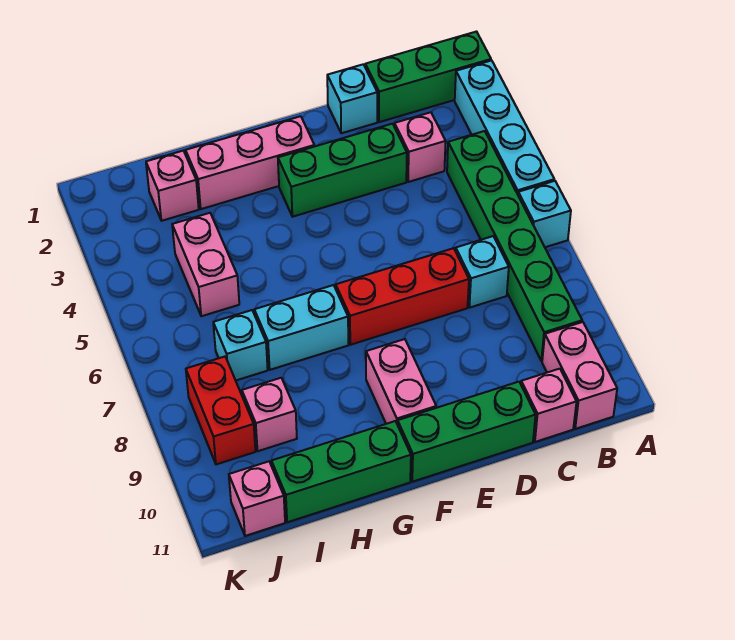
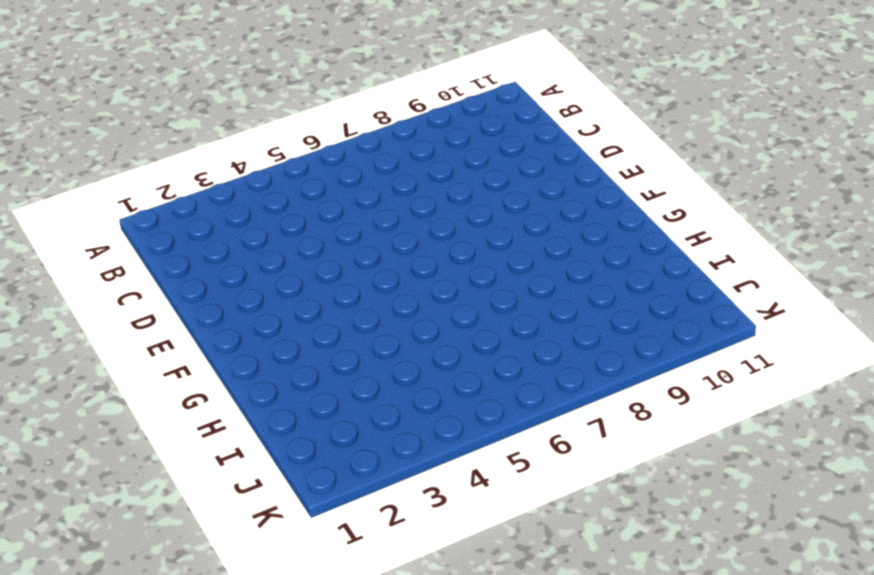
none -> green brick A1:C1 level 1
none -> cyan brick A2:A5 level 1
none -> cyan brick A6 level 1

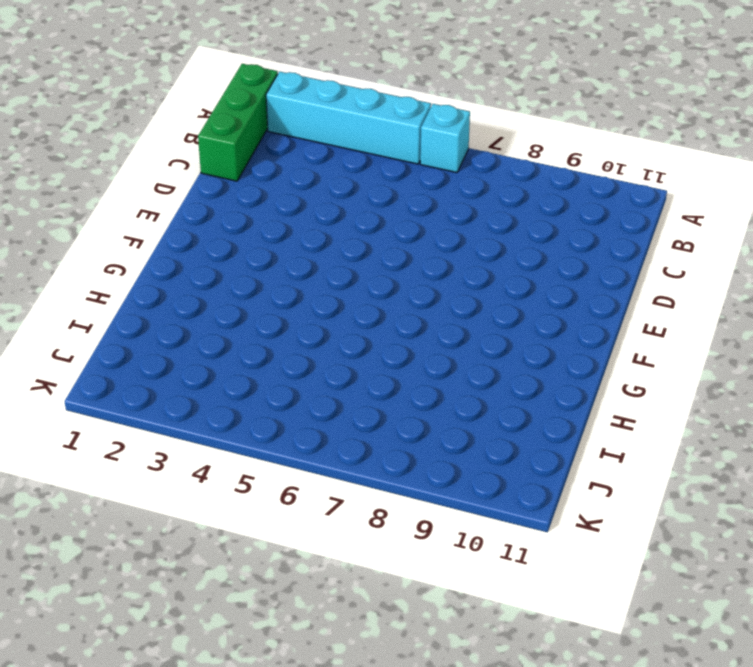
none -> green brick B4:B9 level 1
none -> pink brick B10:B11 level 1
none -> pink brick C3 level 1

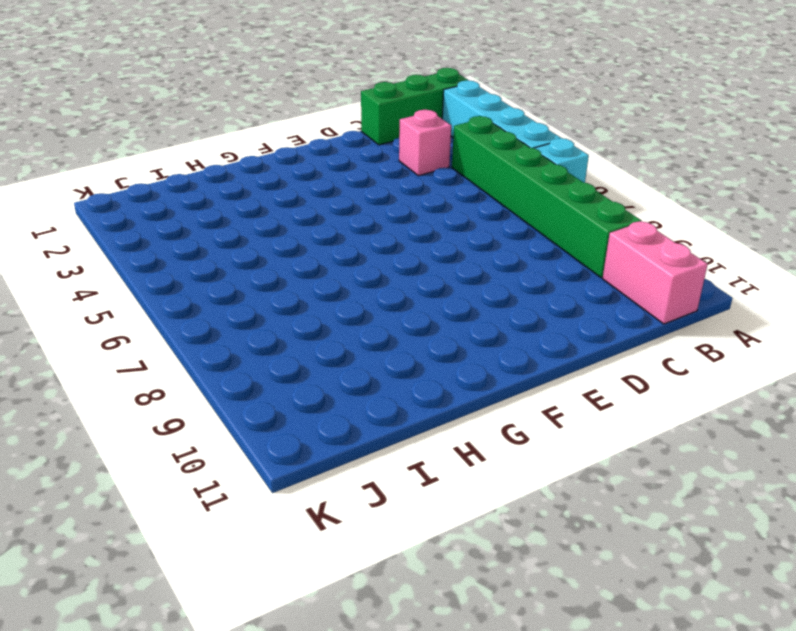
none -> cyan brick C7 level 1
none -> pink brick C11 level 1
none -> cyan brick D1 level 1

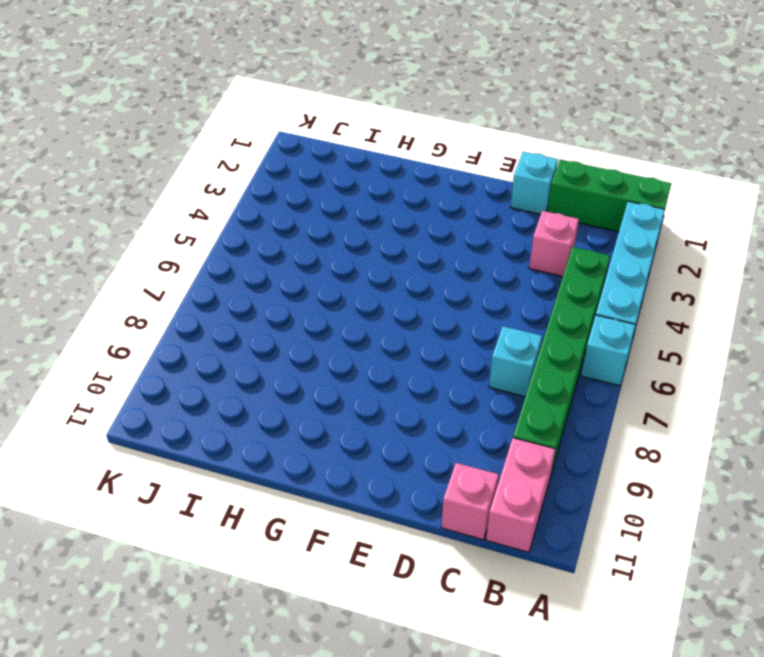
none -> green brick D3:F3 level 1
none -> red brick D7:F7 level 1
none -> green brick D11:F11 level 1

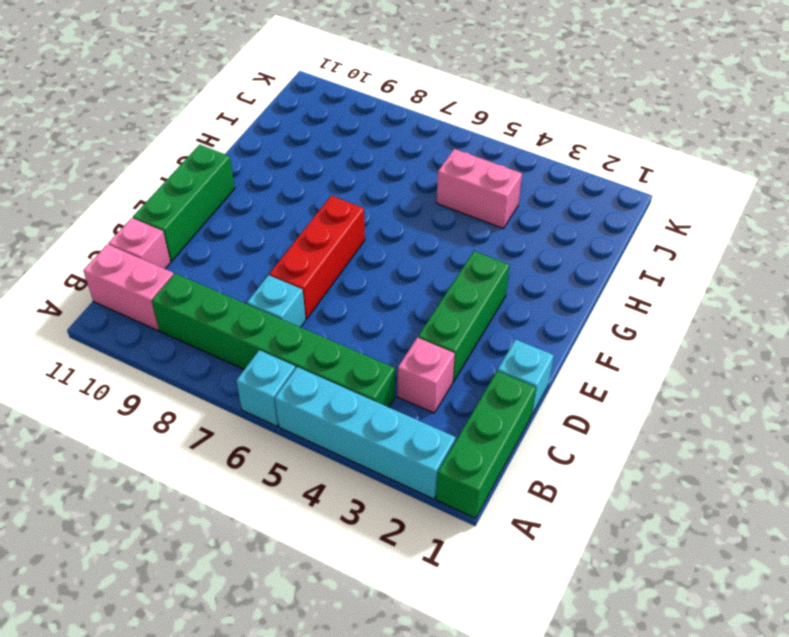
none -> pink brick F2:H2 level 1
none -> pink brick F9:F10 level 1
none -> cyan brick G7:H7 level 1

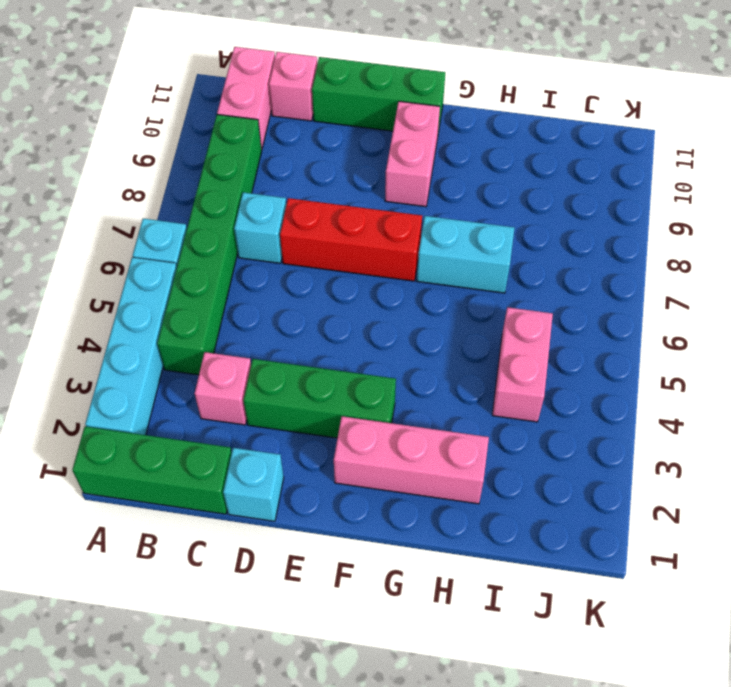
none -> green brick G11:I11 level 1
none -> pink brick I2 level 1
none -> cyan brick I7 level 1

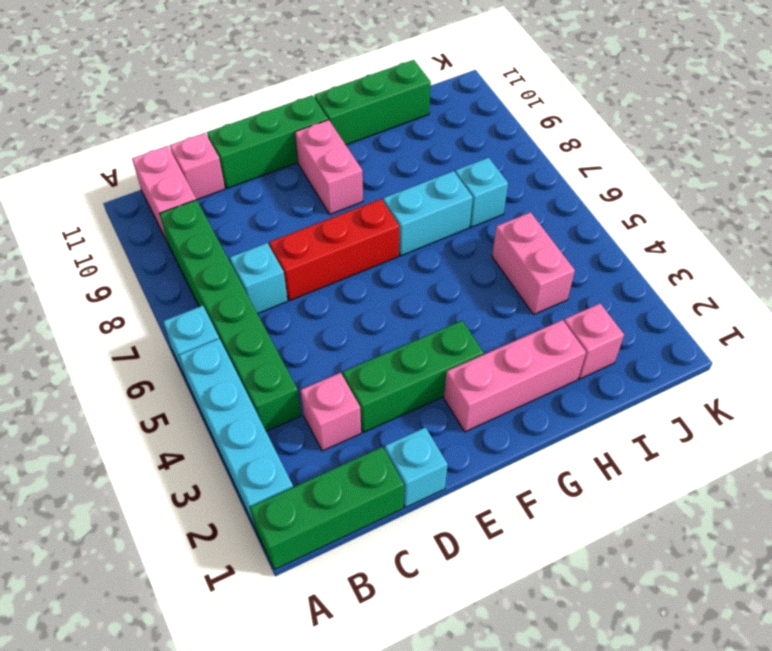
none -> pink brick I9 level 1
none -> red brick J8:J9 level 1
none -> pink brick J11 level 1

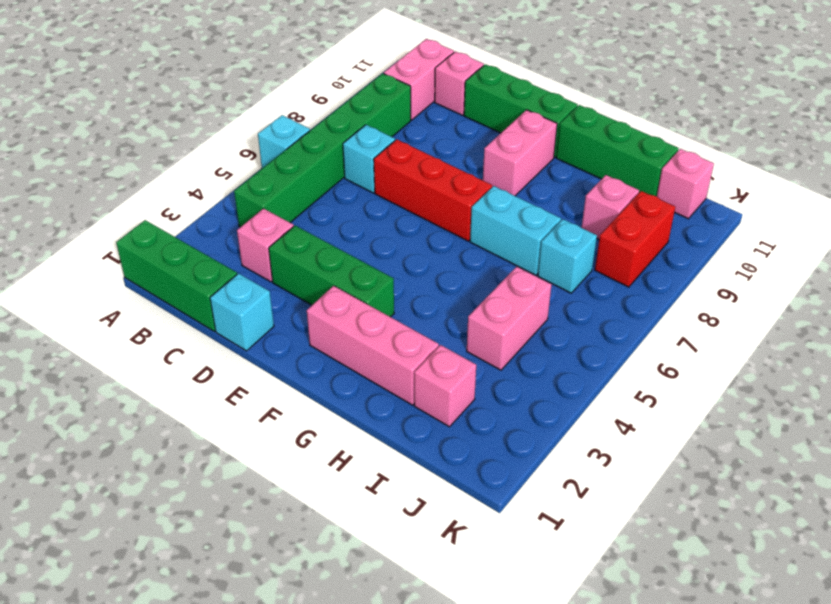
none -> cyan brick A2:A5 level 1

